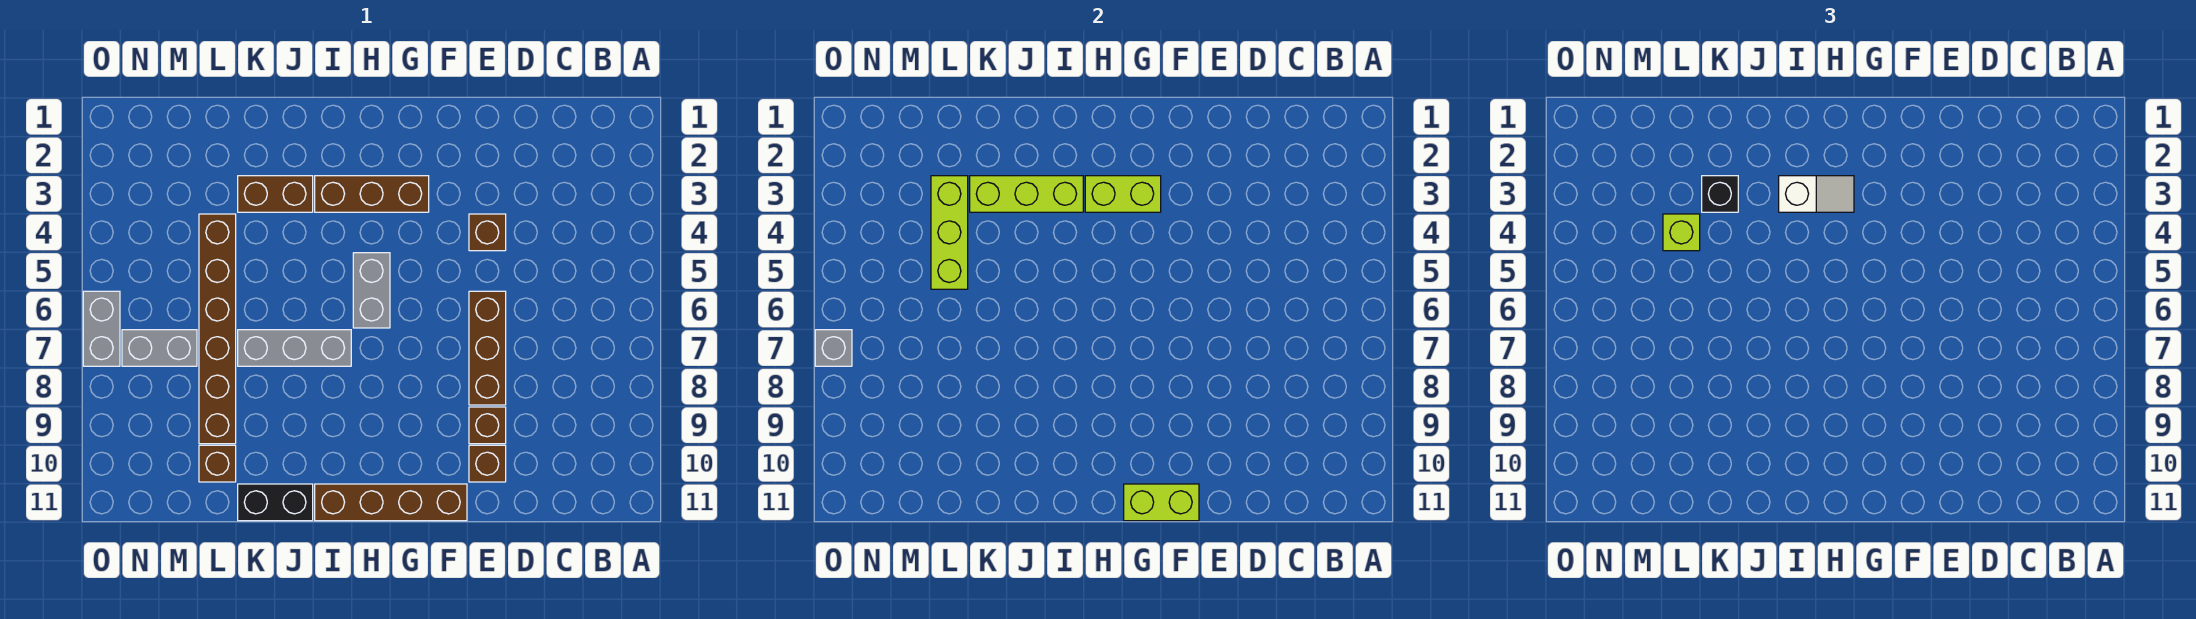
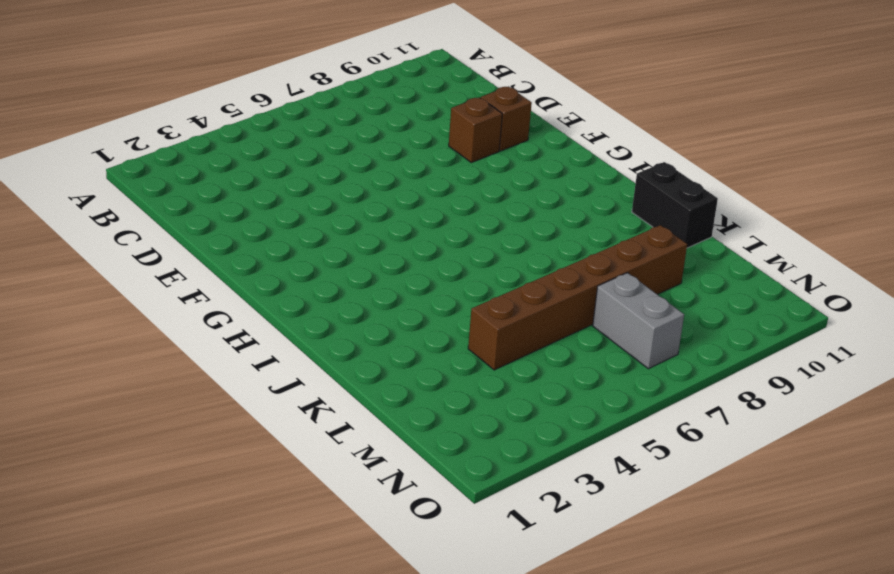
none -> brown brick E4 level 1
none -> brown brick E6:E8 level 1
none -> brown brick F11:I11 level 1

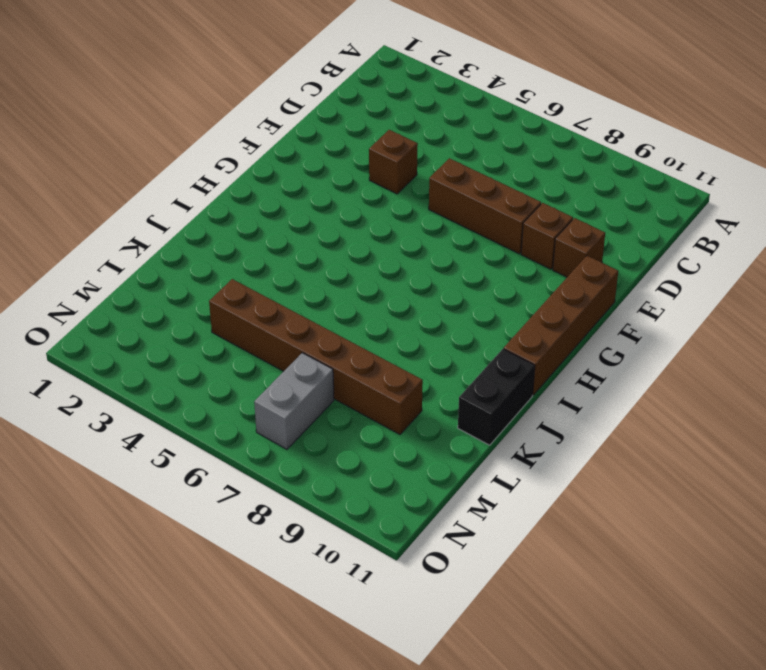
none -> brown brick G3:I3 level 1
none -> grey brick H5:H6 level 1
none -> grey brick I7:K7 level 1

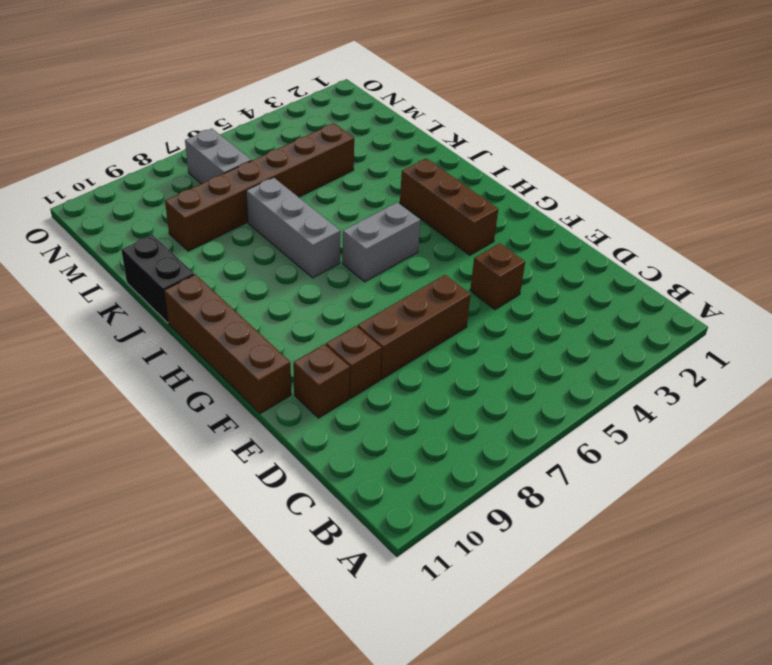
none -> brown brick J3:K3 level 1
none -> brown brick L10 level 1
none -> grey brick O6:O7 level 1

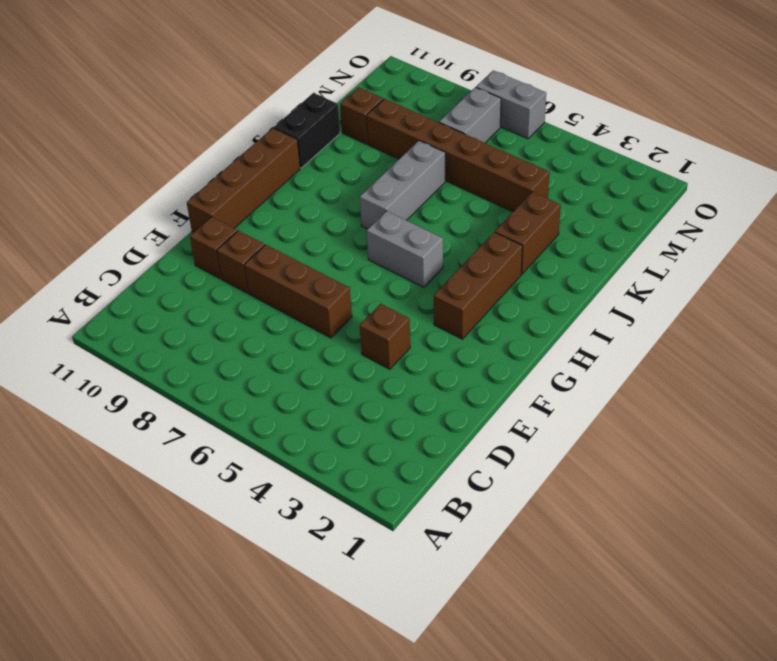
none -> lime brick F11:G11 level 2
none -> lime brick G3:H3 level 2
none -> lime brick I3:K3 level 2

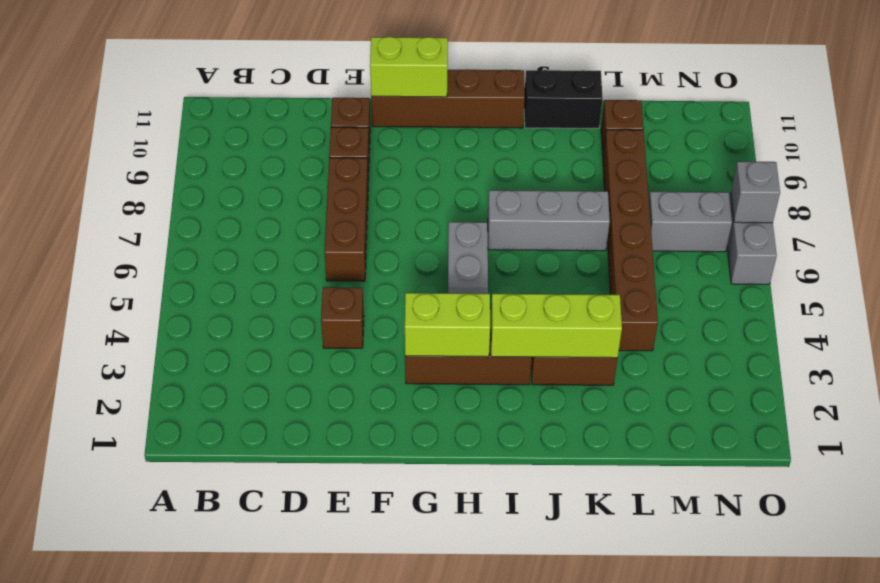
none -> lime brick L3:L5 level 2
none -> white slope H3:I3 level 3 top I
none -> black brick K3 level 3

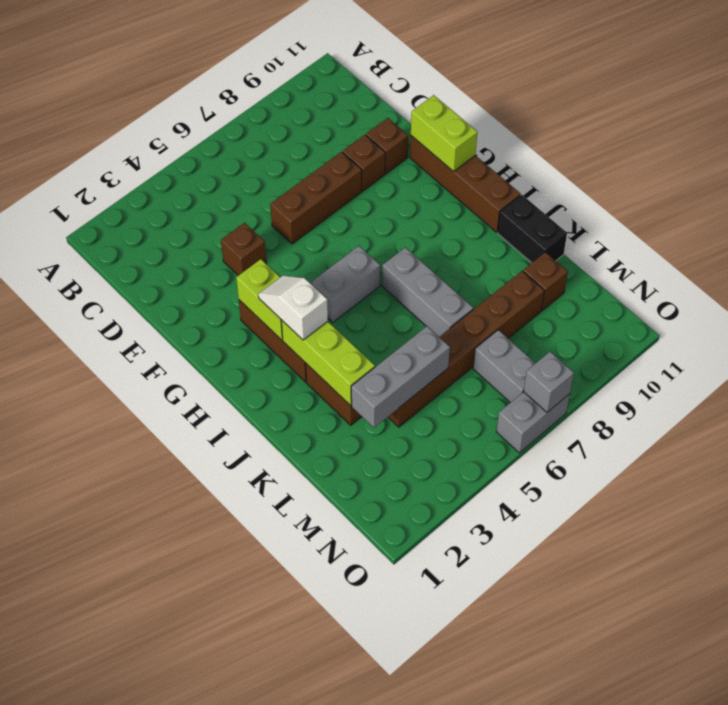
grey brick L3:L5 level 2 -> lime brick L3:L5 level 2
none -> black brick K3 level 3
none -> lime brick L4 level 3

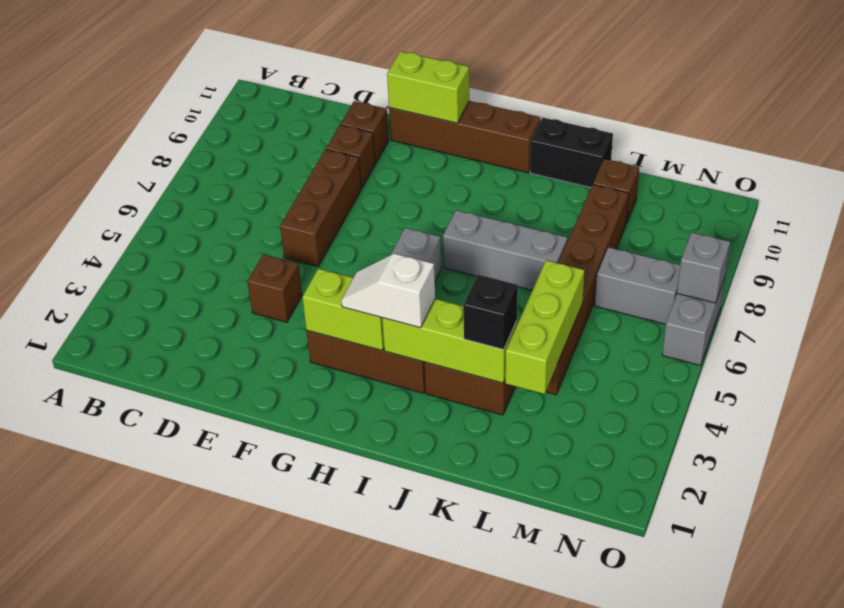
none -> lime brick L4 level 3

